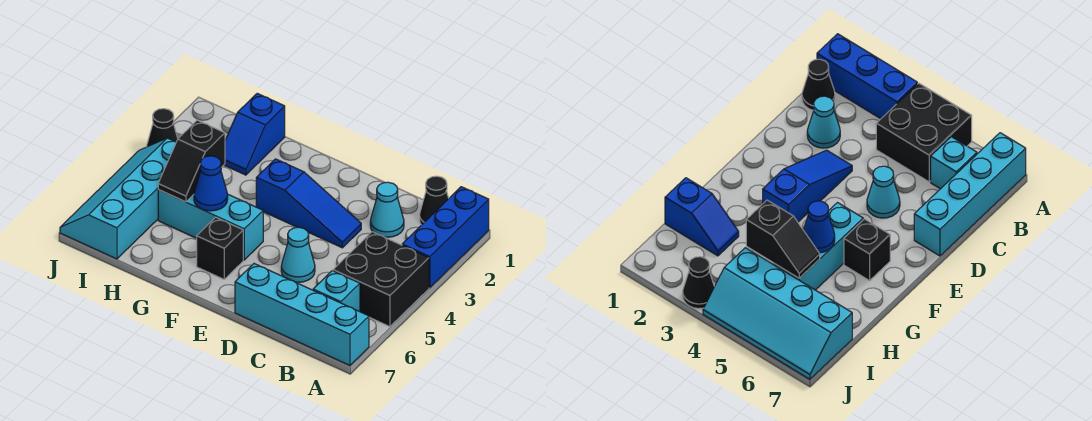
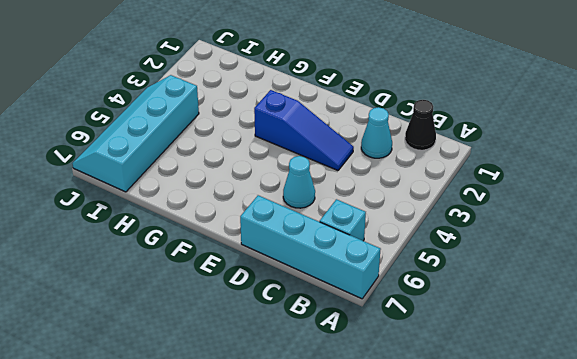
none -> blue brick A1:A3 level 1
none -> black brick A4:B5 level 1
none -> cyan brick F5:H5 level 1

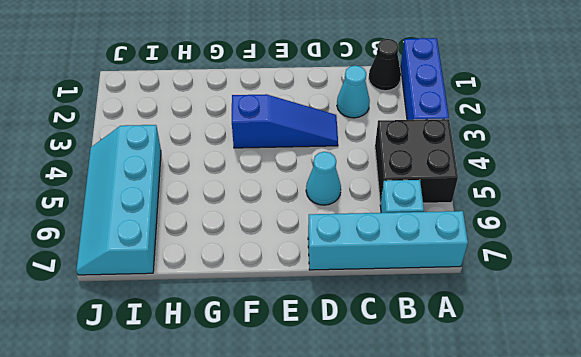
none -> cyan brick F5:H5 level 1
none -> black brick F6 level 1
none -> blue slope H1:H2 level 1 top 1

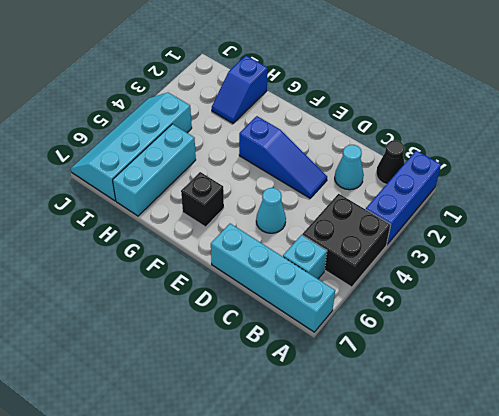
cyan brick H5:H7 level 1 -> cyan brick F5:H5 level 1
none -> black cone J3 level 1
none -> blue cone G5 level 2
none -> black slope H4:H5 level 2 top 4

